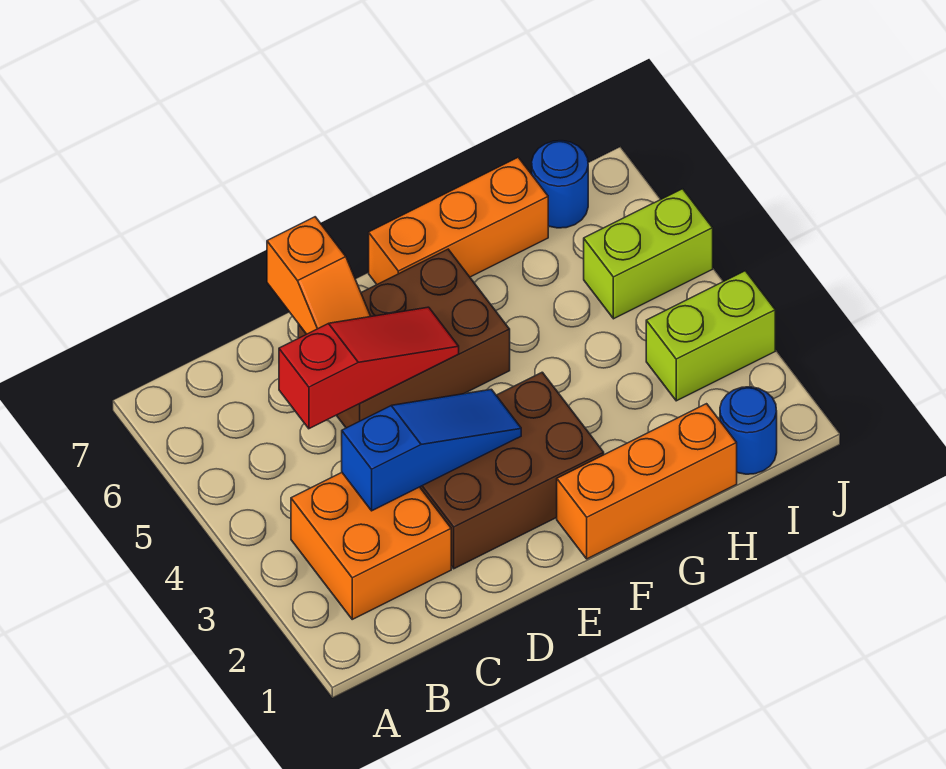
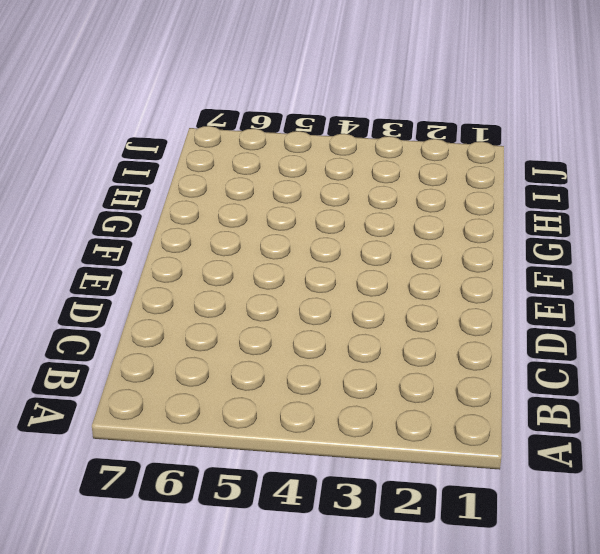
none -> orange brick B2:C3 level 1
none -> brown brick D2:F3 level 1
none -> brown brick D5:F6 level 1

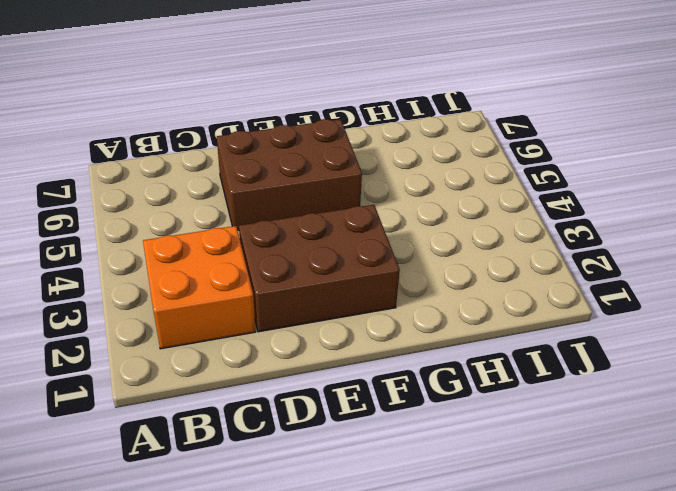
none -> orange brick F1:H1 level 1
none -> orange brick F7:H7 level 1
none -> blue round brick I1 level 1

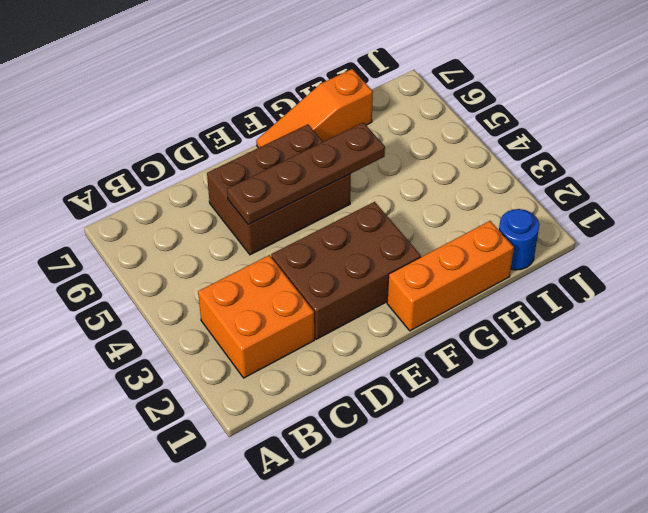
brown plate D5:G5 level 2 -> red slope C5:E5 level 2 top C
orange slope F7:H7 level 1 top H -> orange brick F7:H7 level 1
none -> lime brick I3:J3 level 1
none -> lime brick I5:J5 level 1
none -> blue round brick I7 level 1

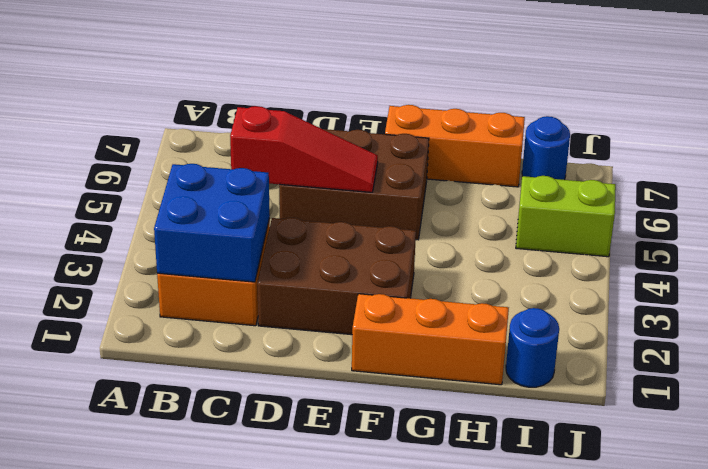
blue brick B2:C3 level 2 -> blue slope C3:E3 level 2 top C
none -> lime brick I3:J3 level 1
none -> orange slope D6:D7 level 2 top 7

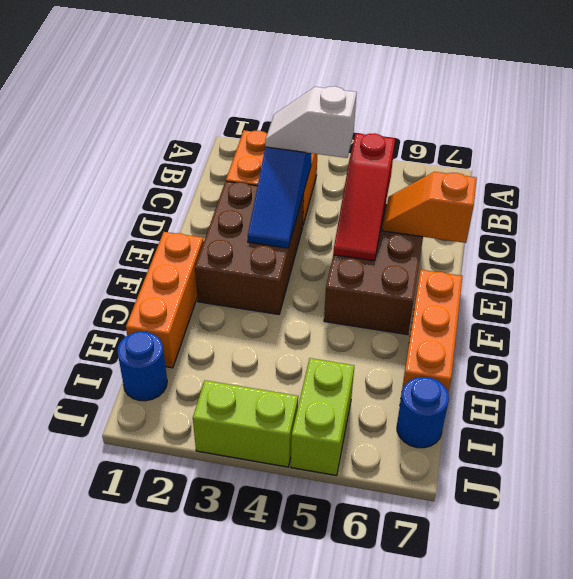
white slope C3:C4 level 3 top 4 -> none
lime brick J3:J4 level 1 -> lime brick I3:J3 level 1

